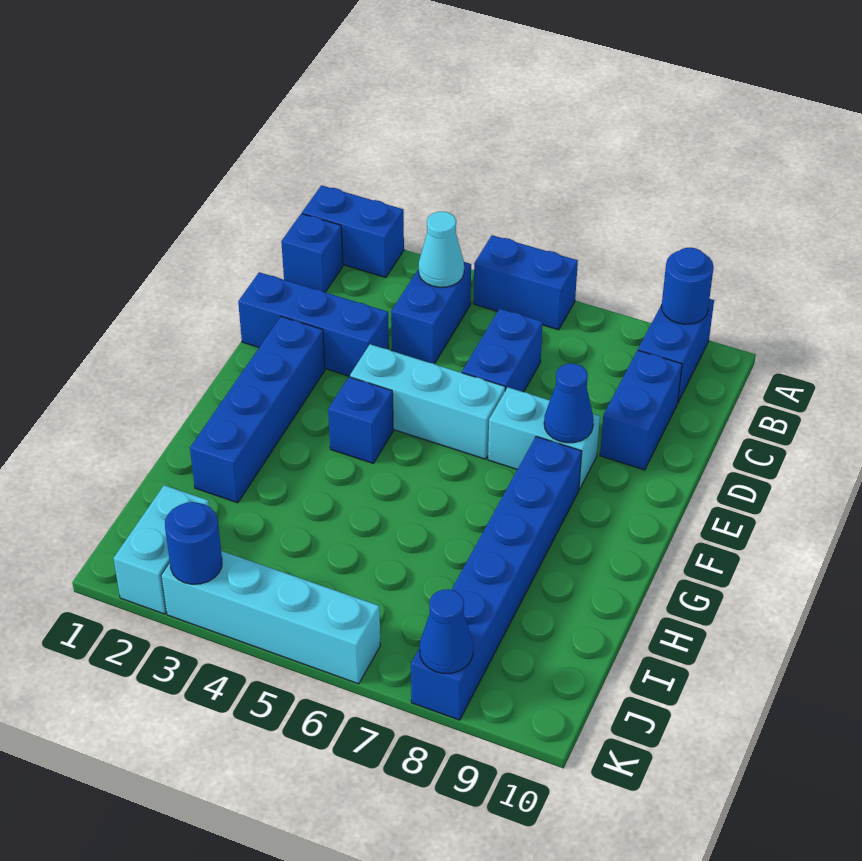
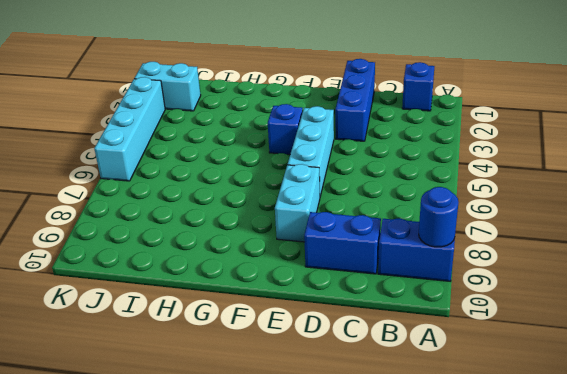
none -> blue brick A1:A2 level 1
none -> blue brick A5:A6 level 1
none -> blue brick B4:C4 level 1

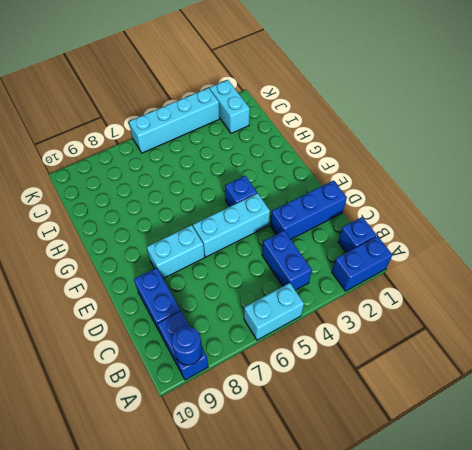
cyan brick A5:A6 level 1 -> blue brick A5:A6 level 1
none -> blue brick C6:D6 level 1
none -> blue brick E2:H2 level 1
none -> blue brick F8:K8 level 1

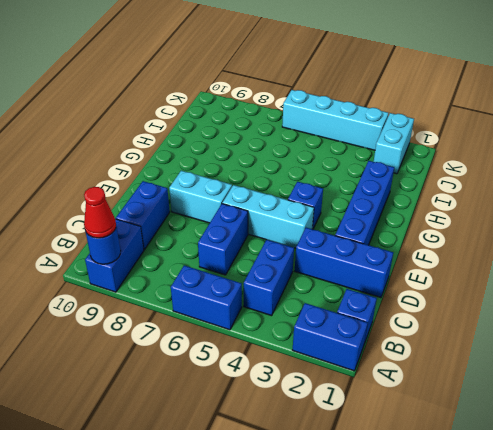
red cone A9 level 3 -> none
none -> blue brick F8:K8 level 1
none -> cyan cone B4 level 2
none -> blue cone E8 level 2

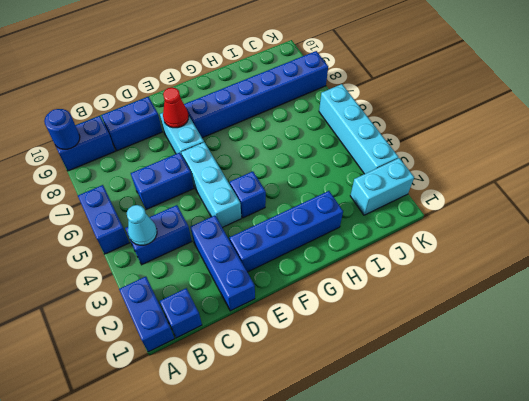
red cone E8 level 2 -> blue cone E8 level 2
none -> blue round brick K3 level 2
none -> blue cone K8 level 2

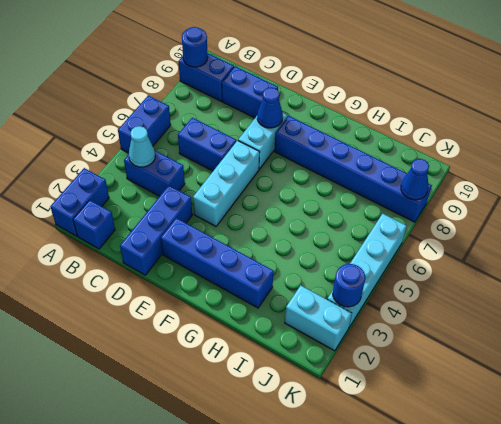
none -> blue brick F4 level 1

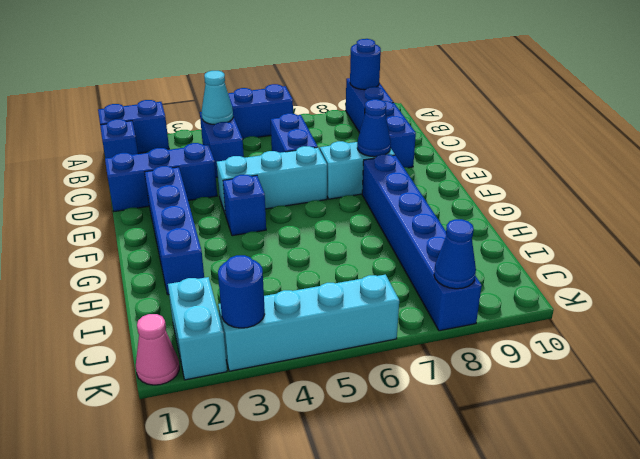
pink cone K1 level 1 -> none

